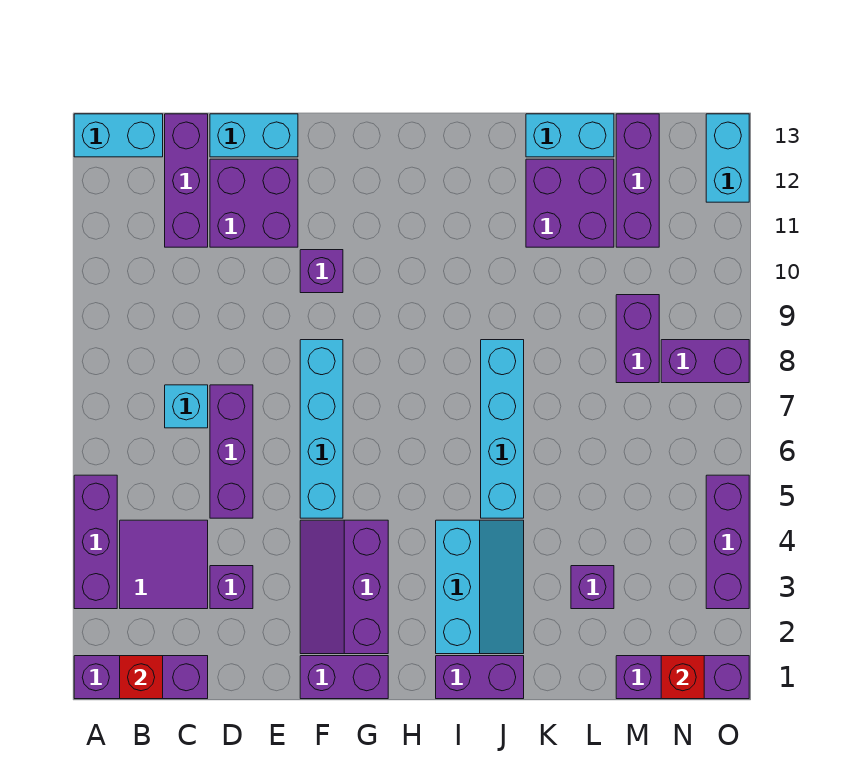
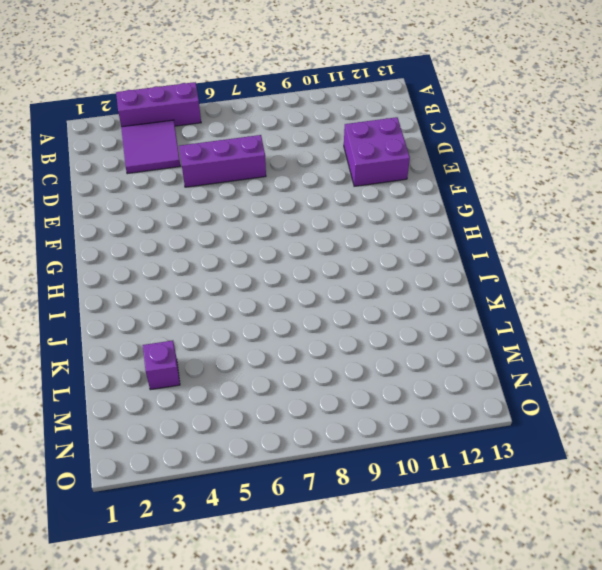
none -> purple brick A1:C1 level 1
none -> cyan brick A13:B13 level 1
none -> cyan brick C7 level 1

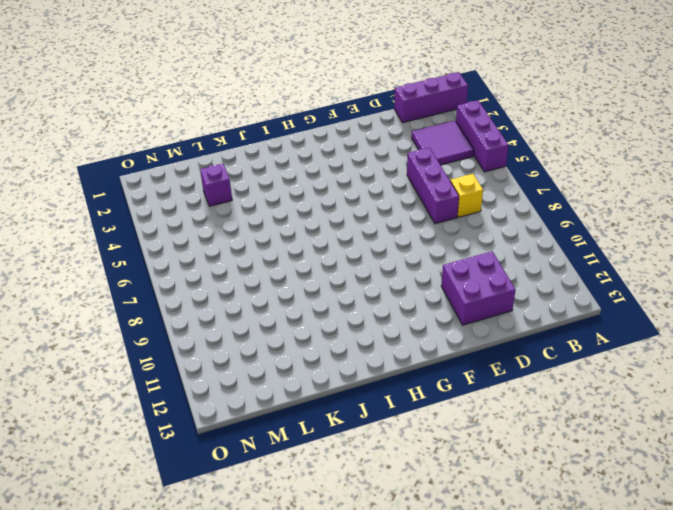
yellow brick C7 level 1 -> cyan brick C7 level 1
none -> cyan brick A13:B13 level 1
none -> purple brick C11:C13 level 1
none -> purple brick D3 level 1

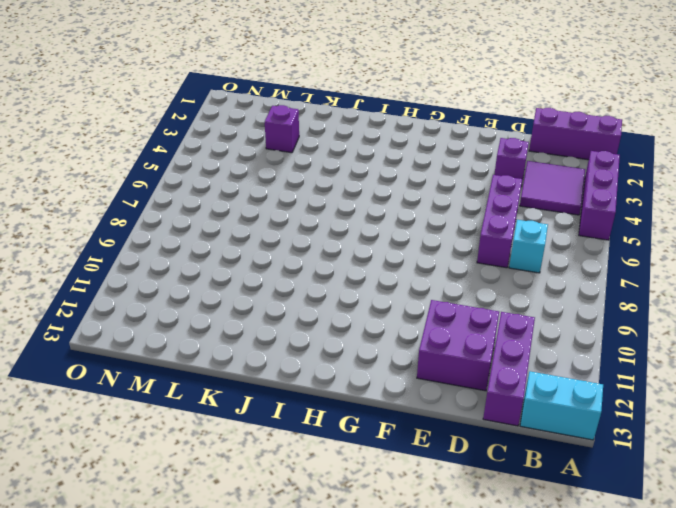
none -> cyan brick D13:E13 level 1
none -> purple brick F1:G1 level 1
none -> purple slope F2:G4 level 1 top G

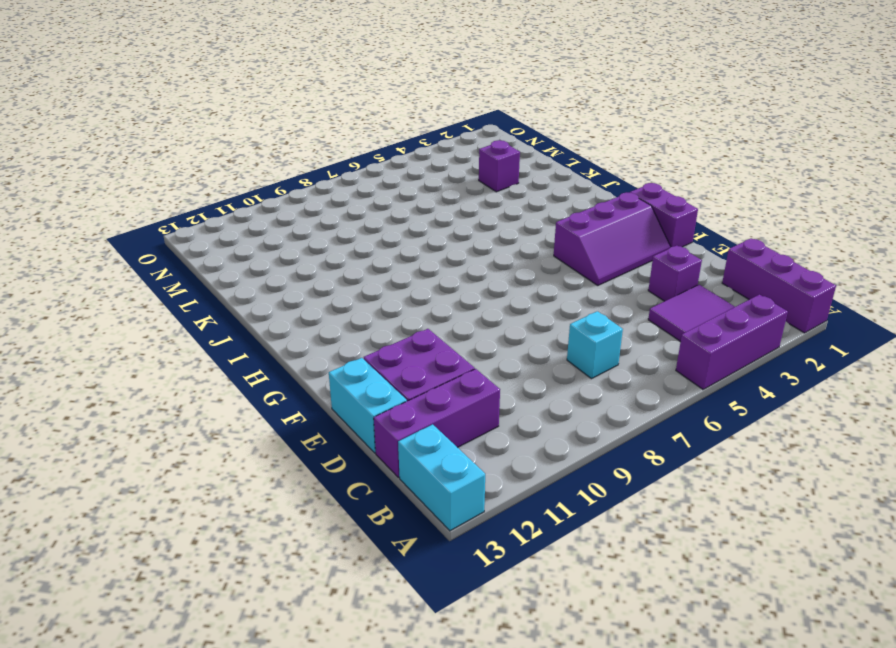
none -> purple brick D5:D7 level 1
none -> cyan brick F5:F8 level 1
none -> purple brick F10 level 1

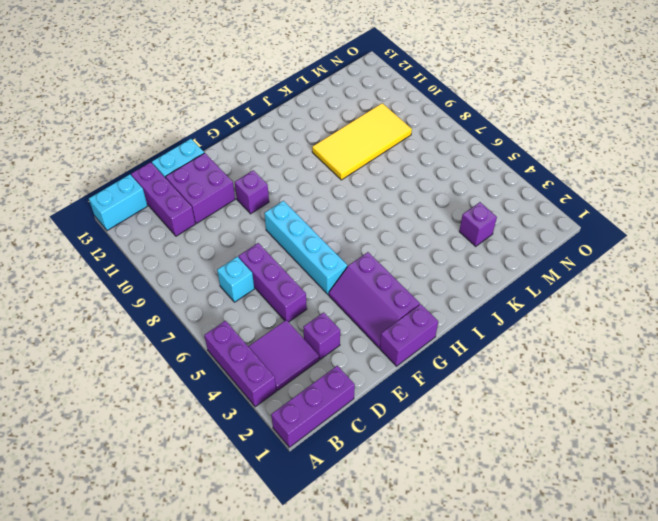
yellow tile J9:M10 level 1 -> purple brick M8:M9 level 1
none -> purple brick I1:J1 level 1
none -> cyan slope I2:J4 level 1 top I
none -> cyan brick J5:J8 level 1

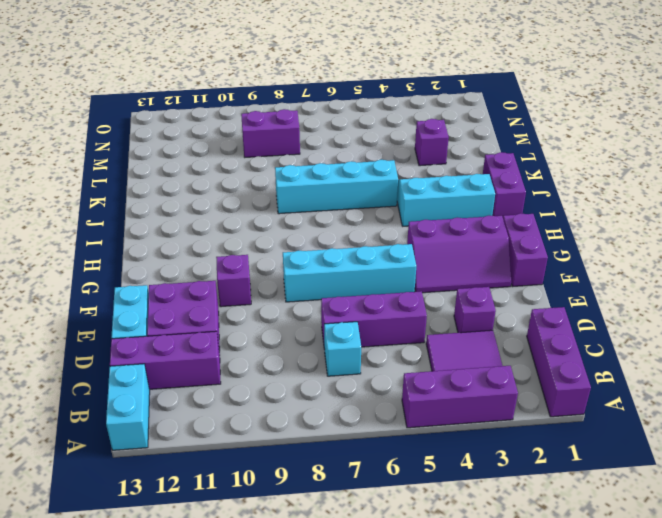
none -> purple brick K11:L12 level 1
none -> cyan brick K13:L13 level 1
none -> purple brick M1:O1 level 1

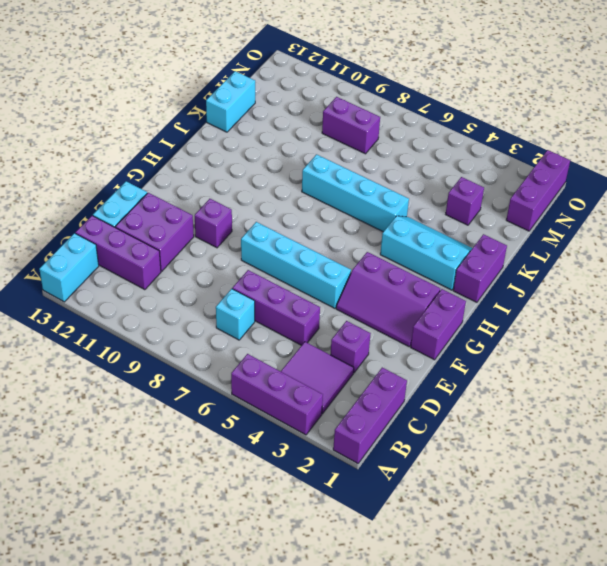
none -> purple brick K11:L12 level 1
none -> purple brick M11:M13 level 1
none -> purple brick N8:O8 level 1

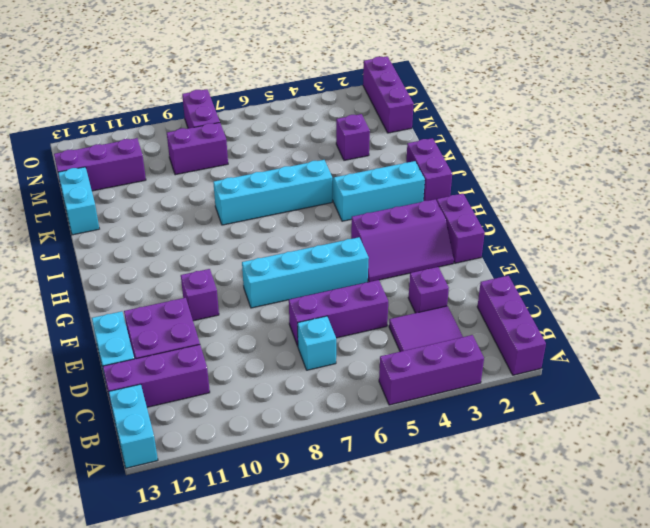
none -> purple brick K11:L12 level 1
none -> purple brick O3:O5 level 1
none -> cyan brick O12:O13 level 1

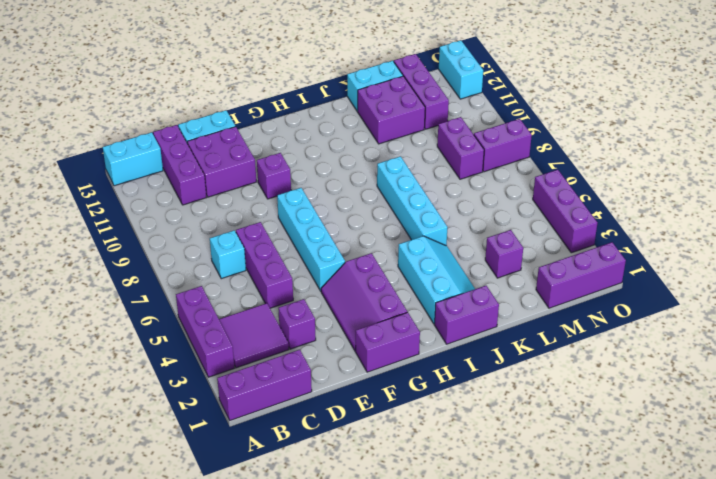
none -> red brick B1 level 2
none -> red brick N1 level 2

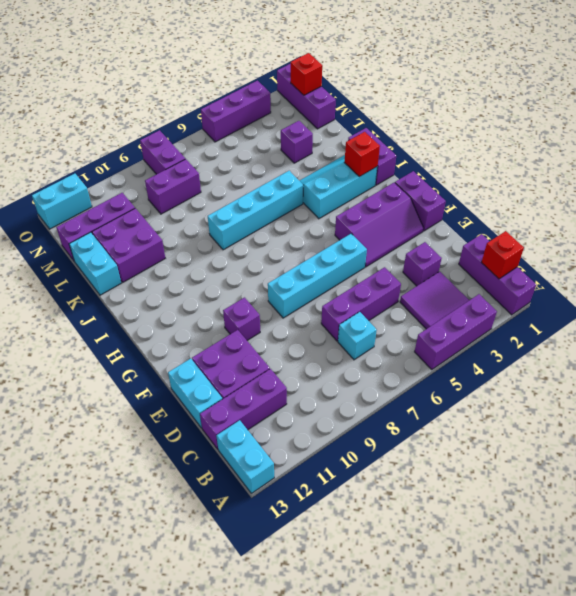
red brick I2 level 2 -> none

